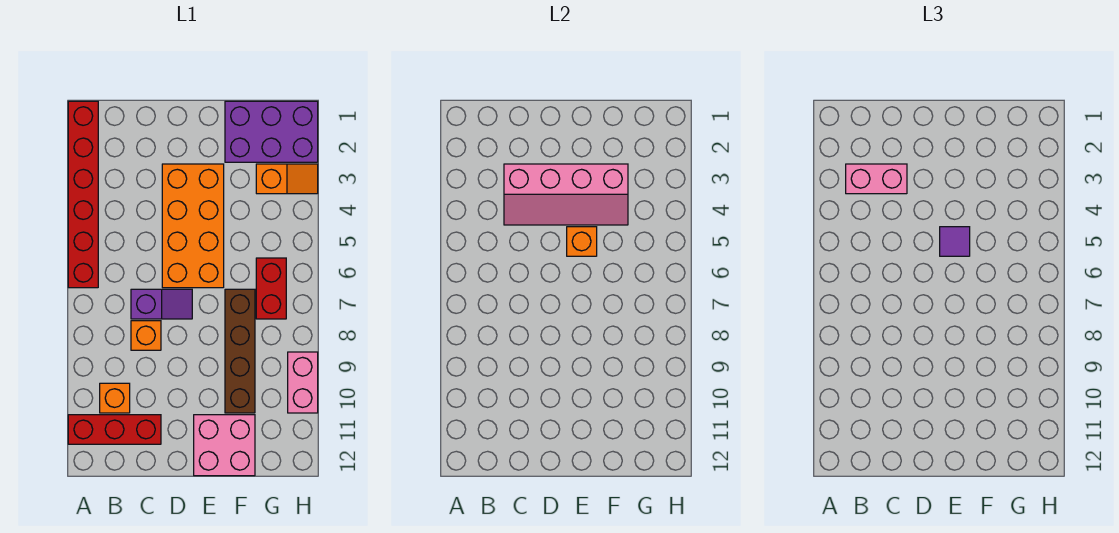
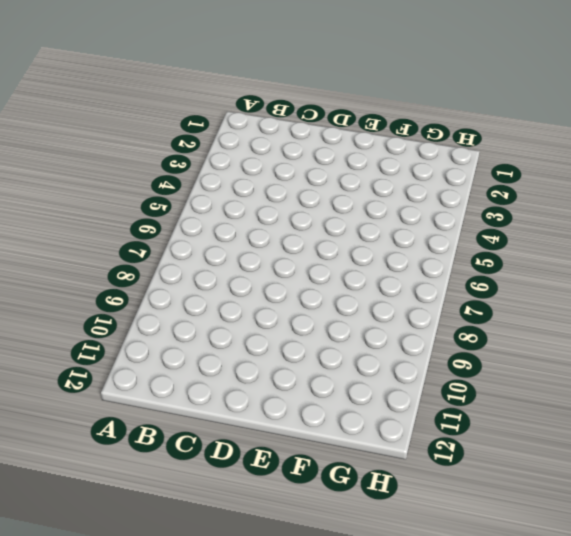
none -> red brick A1:A6 level 1
none -> red brick A11:C11 level 1
none -> orange brick B10 level 1

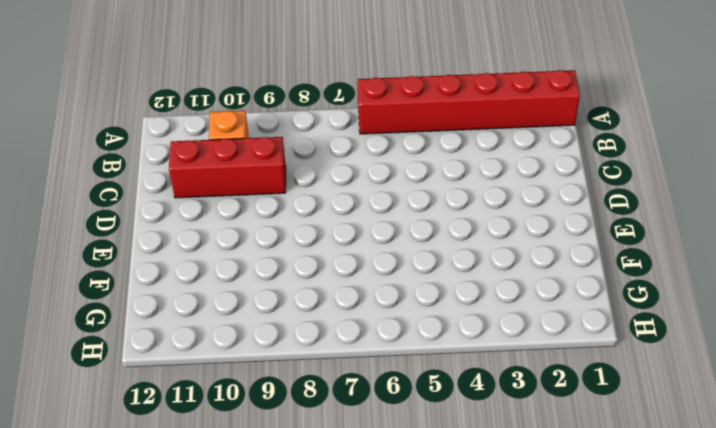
red brick C9:C11 level 1 -> red brick A11:C11 level 1
none -> purple slope C7:D7 level 1 top C
none -> orange brick C8 level 1
none -> orange brick D3:E6 level 1

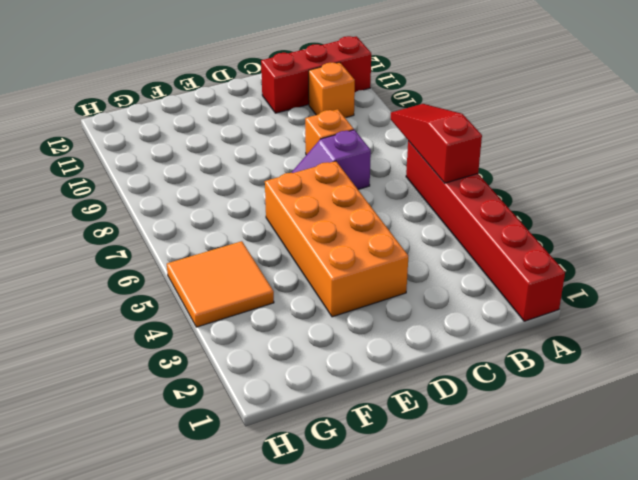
red slope A5:A7 level 2 top 5 -> none
orange tile G4:H5 level 1 -> none
none -> pink brick E11:F12 level 1
none -> purple brick F1:H2 level 1
none -> brown brick F7:F10 level 1

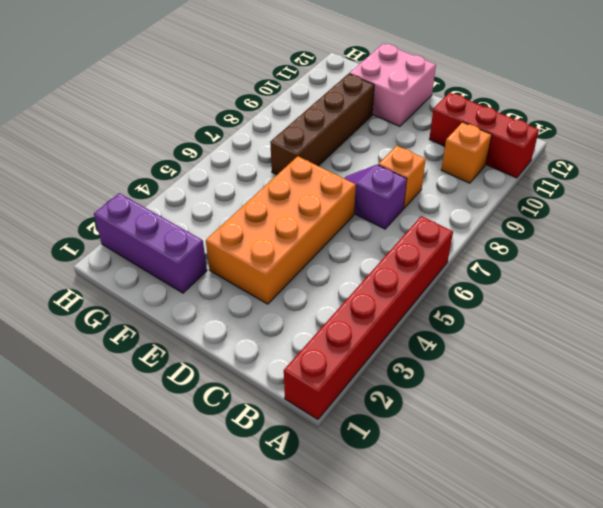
purple brick F2:H2 level 1 -> purple brick F1:H2 level 1
none -> orange slope G3:H3 level 1 top G
none -> red brick G6:G7 level 1
none -> pink brick H9:H10 level 1

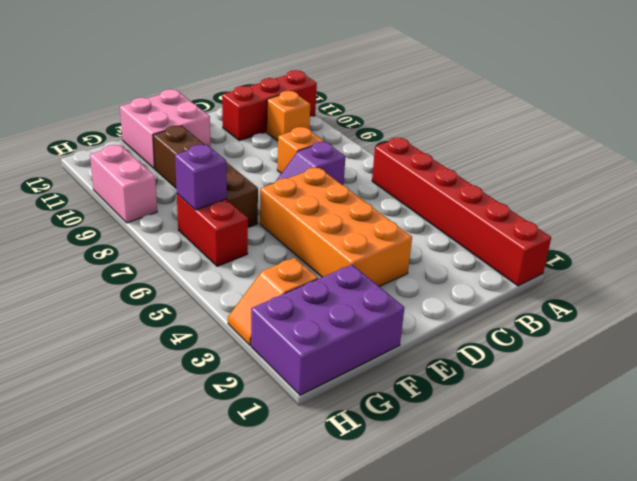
purple brick G7 level 2 -> none
none -> pink slope C3:F4 level 2 top 3
none -> orange brick E5 level 2
none -> pink brick B3:C3 level 3

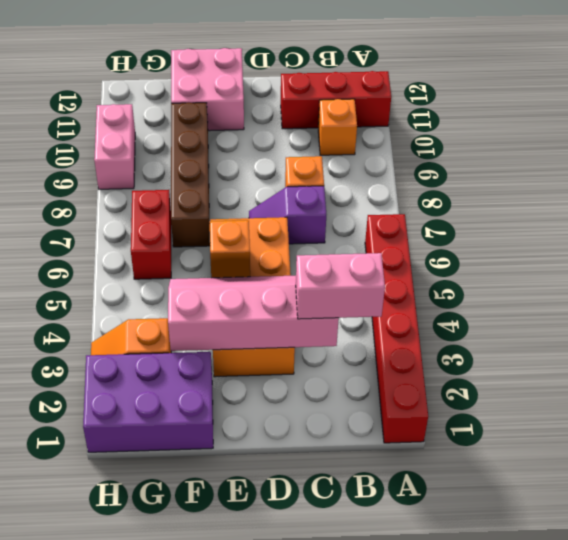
none -> purple tile E5 level 3

